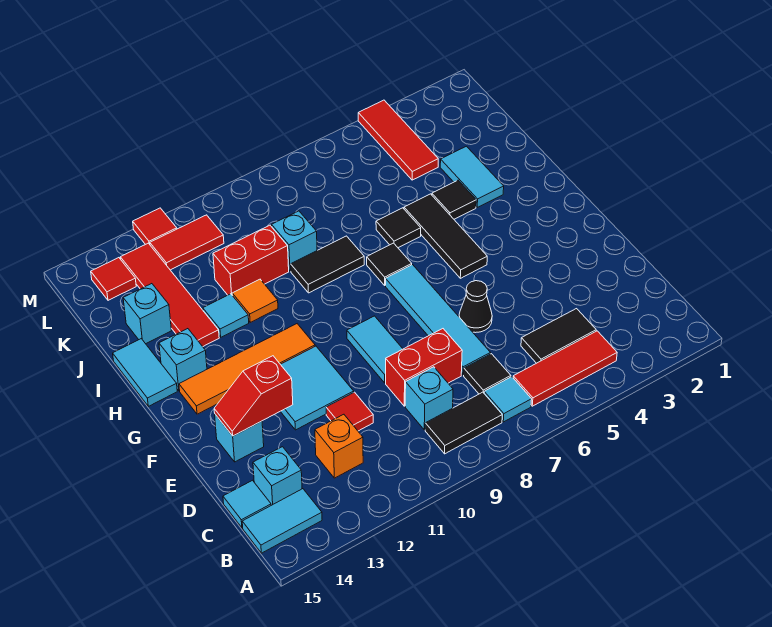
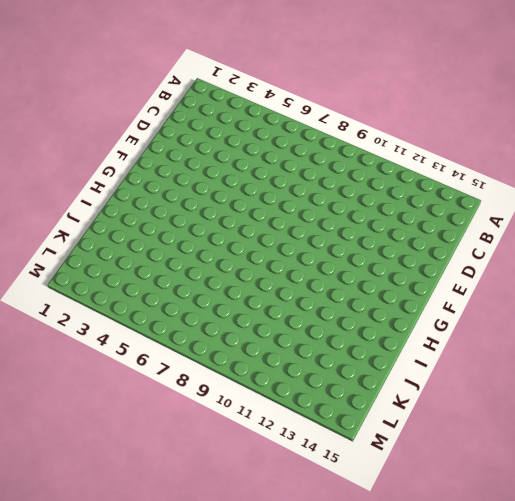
none -> red tile B4:B6 level 1
none -> cyan tile B7 level 1
none -> black tile B8:B9 level 1
none -> cyan tile B14:B15 level 1

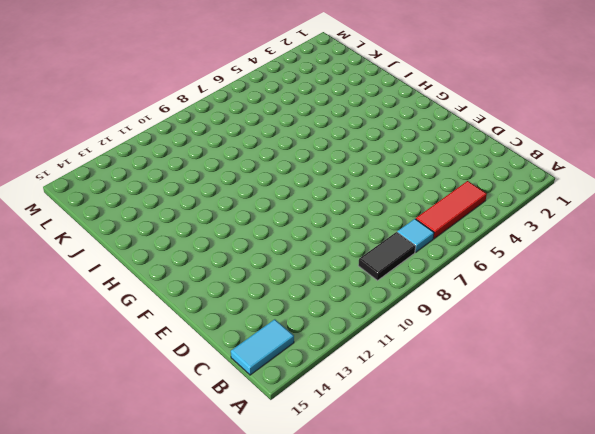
none -> black tile C4:C5 level 1
none -> black tile C7 level 1
none -> cyan brick C9 level 1
none -> orange brick C12 level 1

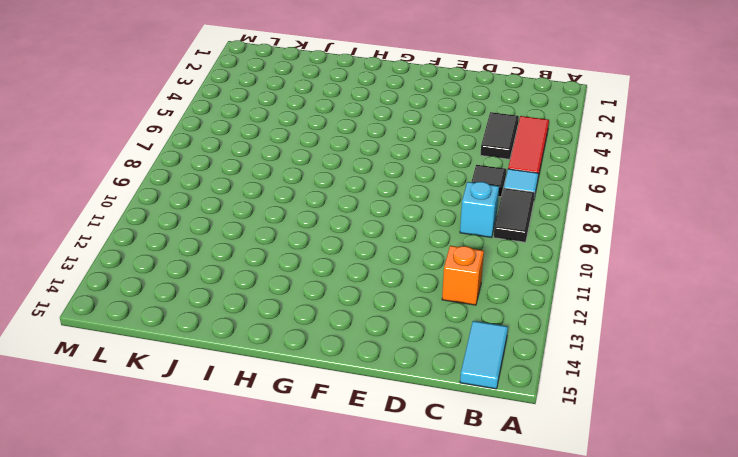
none -> cyan brick C14 level 1
none -> cyan tile C15 level 1
none -> cyan tile D7:G7 level 1
none -> red brick D8:D9 level 1

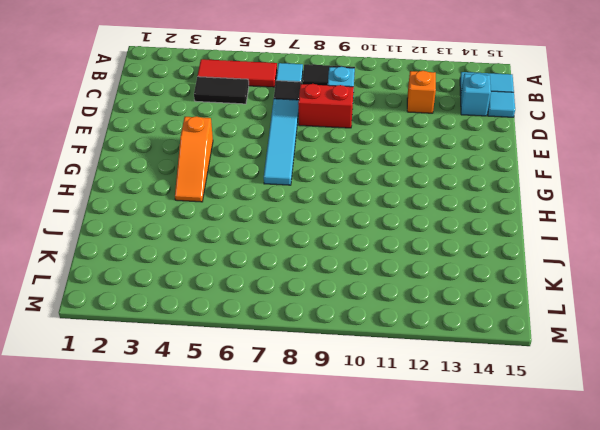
orange slope F4:H4 level 1 top F -> none
none -> red tile D11 level 1
none -> black cone E6 level 1
none -> cyan tile E9:F9 level 1
none -> cyan tile E11:F12 level 1

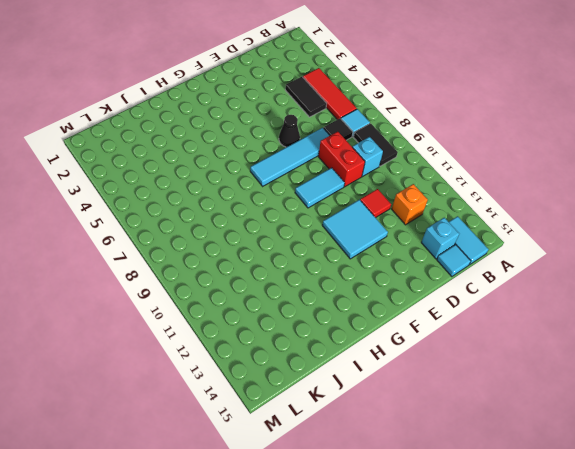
none -> cyan brick E14 level 1
none -> black tile G5:I5 level 1
none -> orange tile G11:G14 level 1
none -> black tile H7 level 1

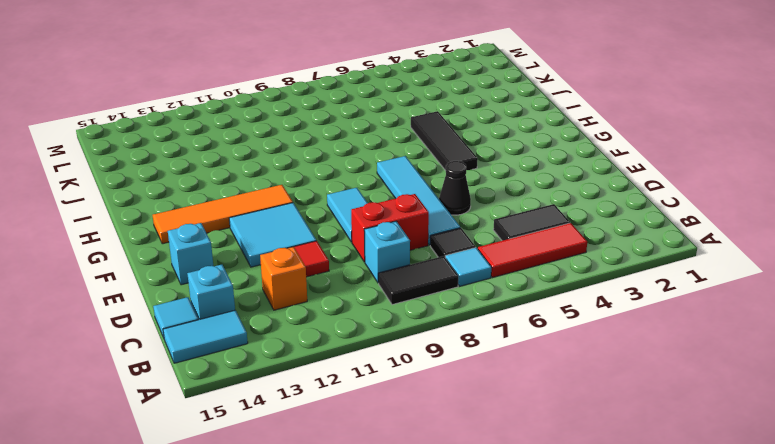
none -> black tile H7 level 1
none -> cyan brick H14 level 1
none -> cyan tile H15:I15 level 1
none -> cyan tile I3:J3 level 1

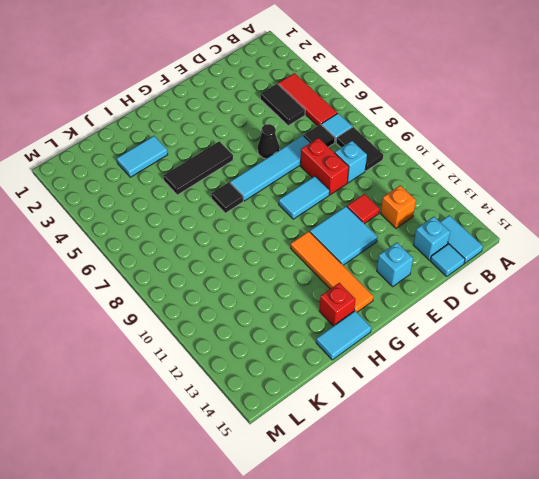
red brick H14 level 1 -> cyan brick H14 level 1
none -> black tile I4 level 1
none -> black tile I6 level 1
none -> black tile I8:I9 level 1
none -> orange tile I11 level 1

